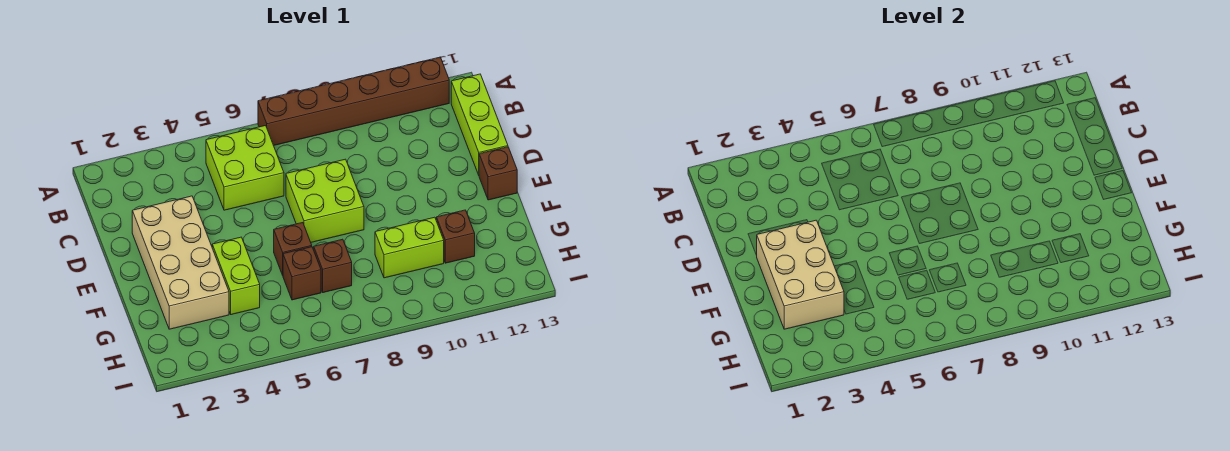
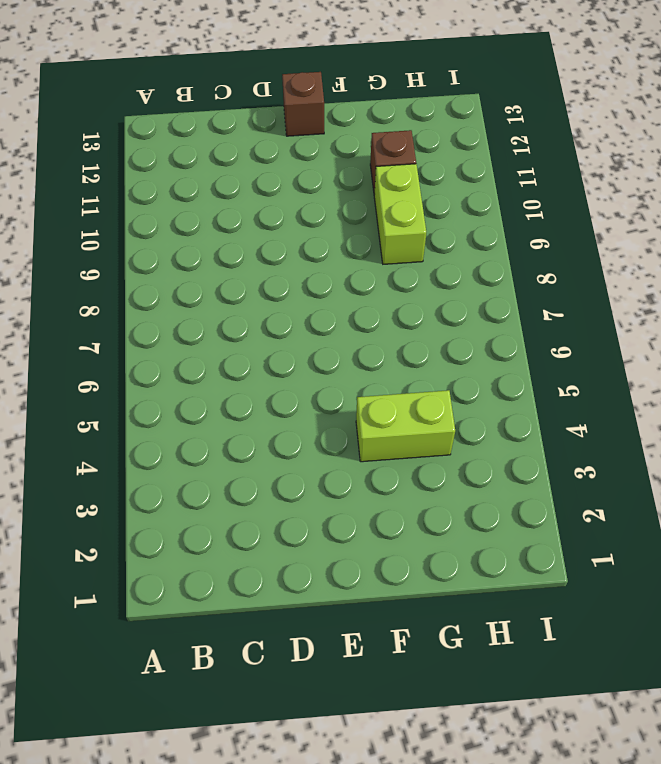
none -> brown brick A7:A12 level 1
none -> lime brick B5:C6 level 1
none -> lime brick B13:D13 level 1

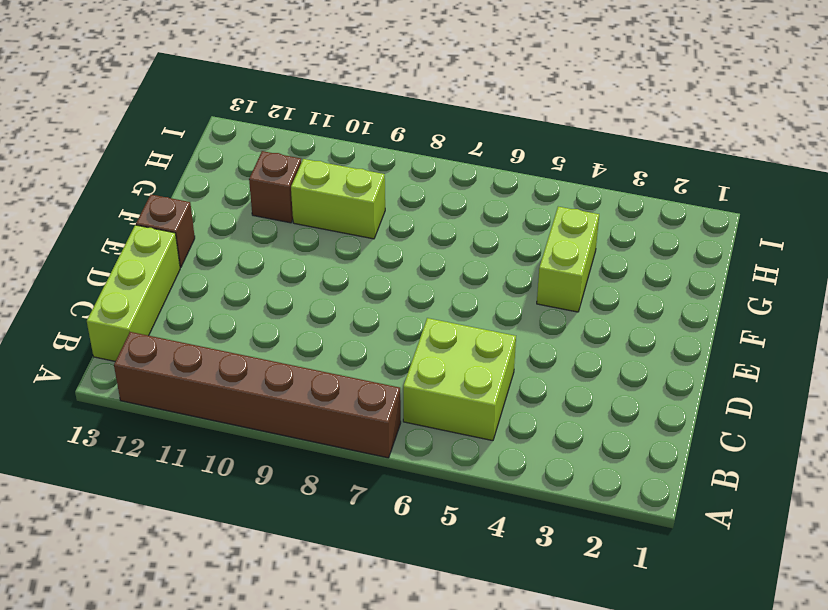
none -> tan brick D2:G3 level 1
none -> lime brick D7:E8 level 1
none -> brown brick F6 level 1

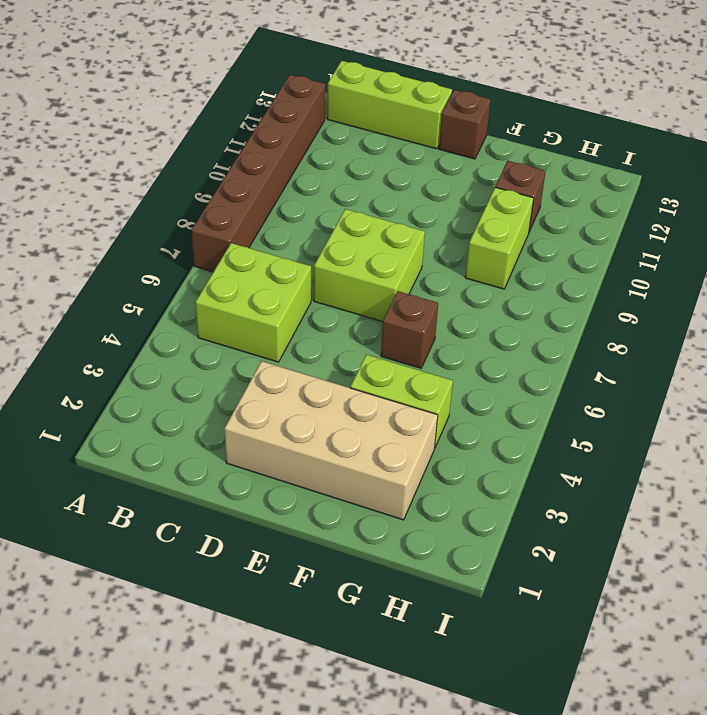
none -> brown brick G6 level 1
none -> brown brick G7 level 1
none -> tan brick E2:G3 level 2

